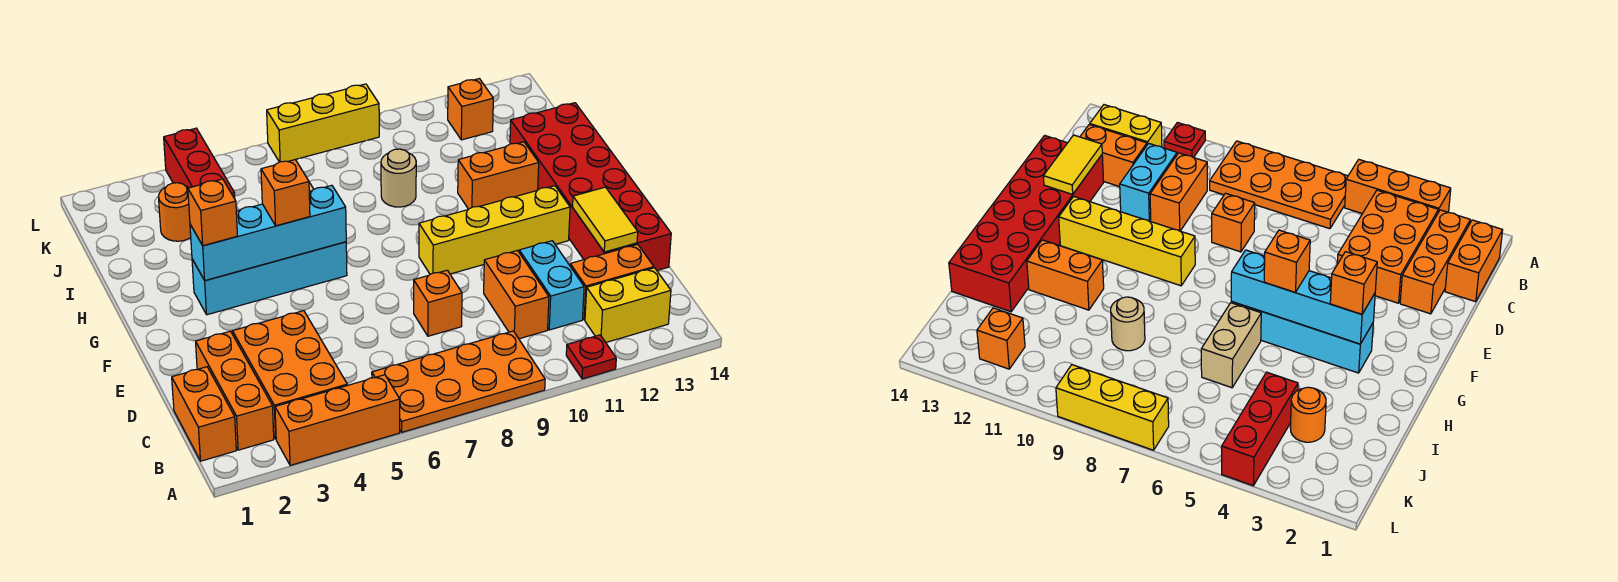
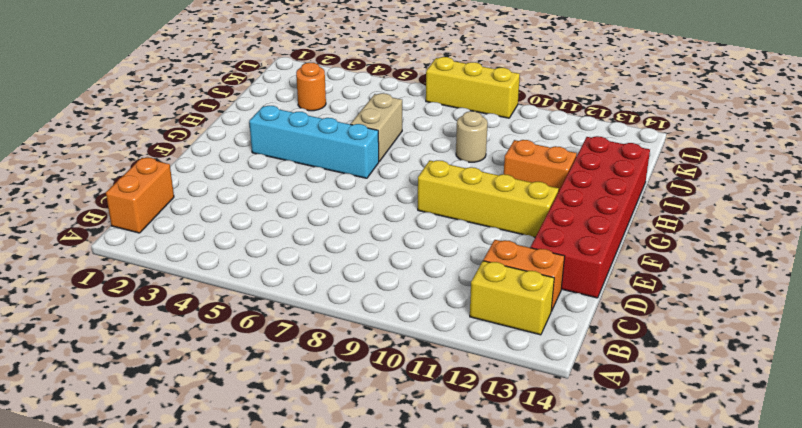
none -> orange brick A3:A5 level 1
none -> orange plate A6:B9 level 1
none -> red plate A11 level 1

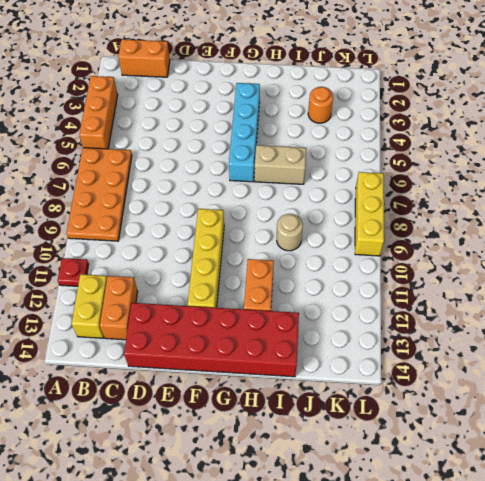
none -> orange brick B2:D2 level 1
none -> orange brick B3:D4 level 1
none -> orange brick C10:D10 level 1

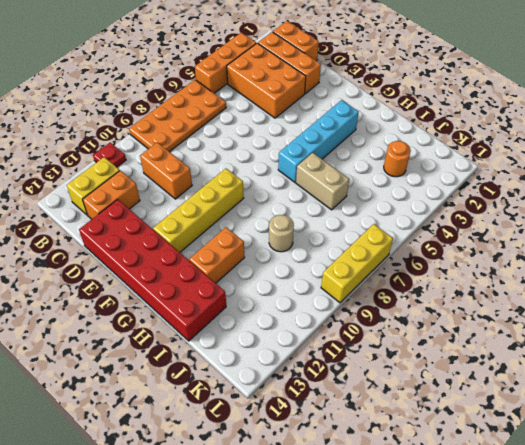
none -> cyan brick C11:D11 level 1
none -> orange brick D8 level 1
none -> red brick J4:L4 level 1

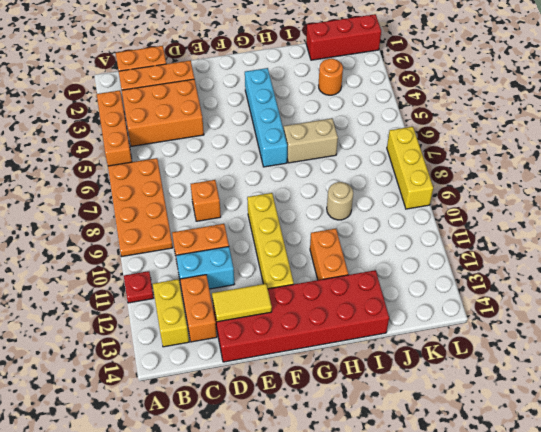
red brick J1:L1 level 1 -> red brick J4:L4 level 1
none -> orange brick K12 level 1
none -> cyan brick G3:G6 level 2
none -> orange brick G3 level 3

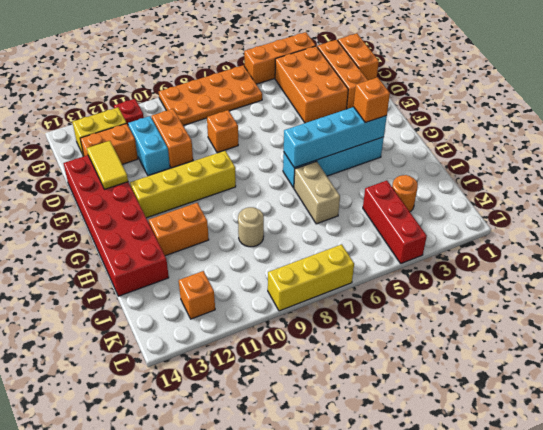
none -> orange brick G5 level 3

